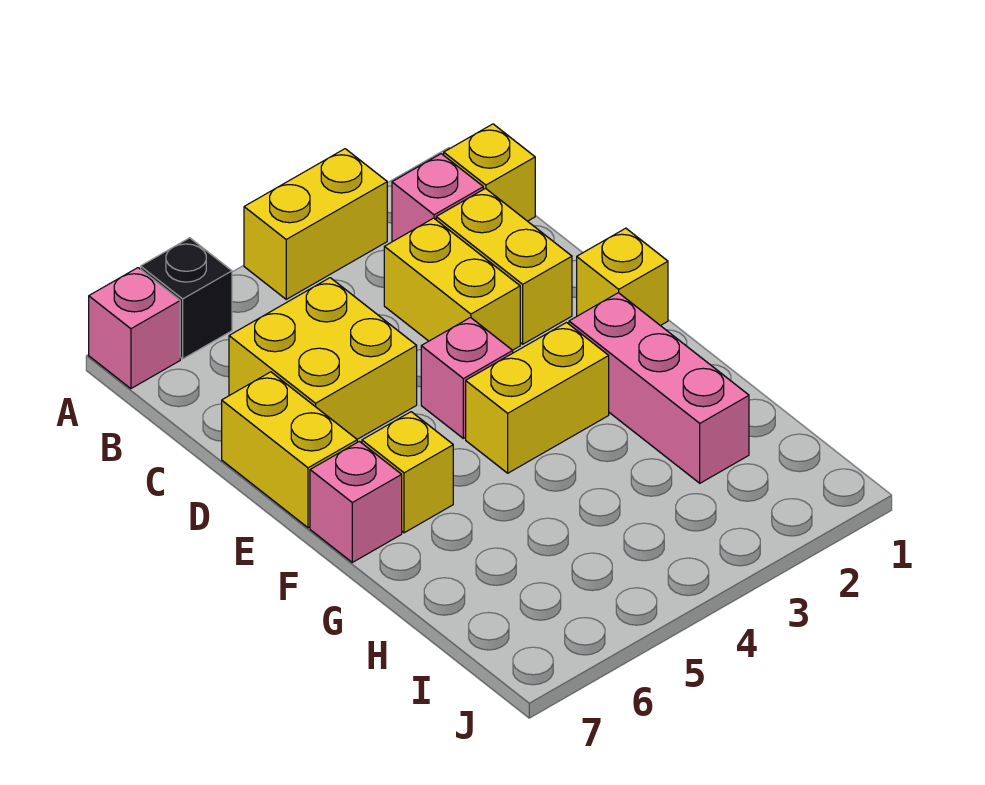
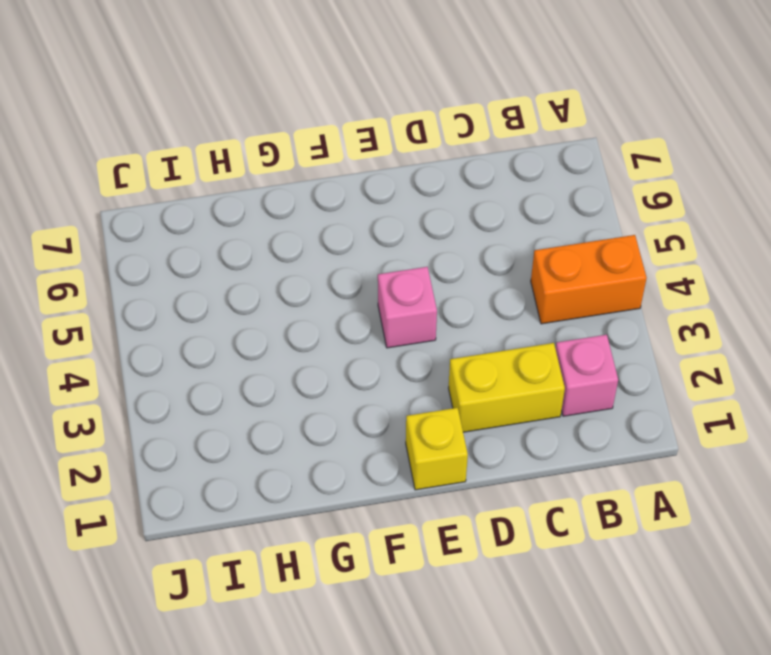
orange brick A4:B4 level 1 -> yellow brick A3:A4 level 1
none -> black brick A6 level 1
none -> pink brick A7 level 1
none -> yellow brick B1 level 1

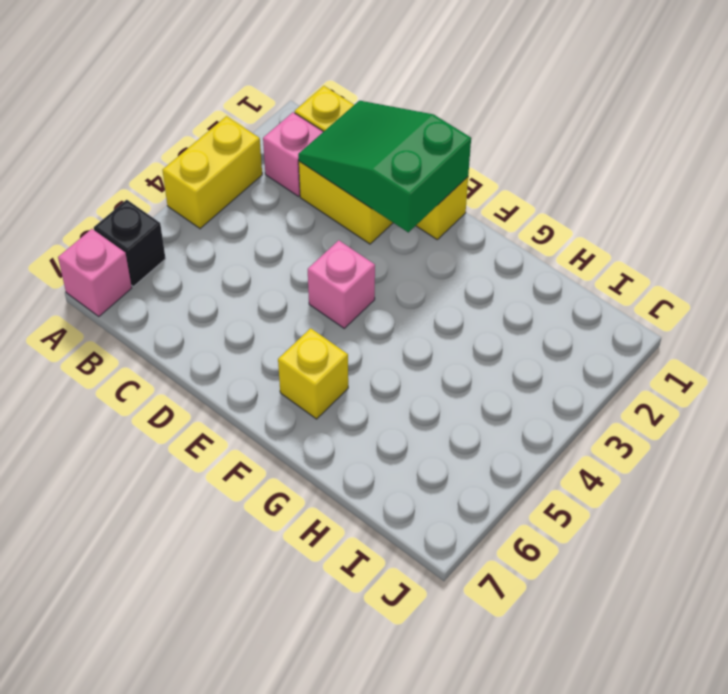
green slope C1:E2 level 2 top E -> none
none -> yellow brick C3:D3 level 1
none -> yellow brick C5:D6 level 1
none -> yellow brick D7:E7 level 1

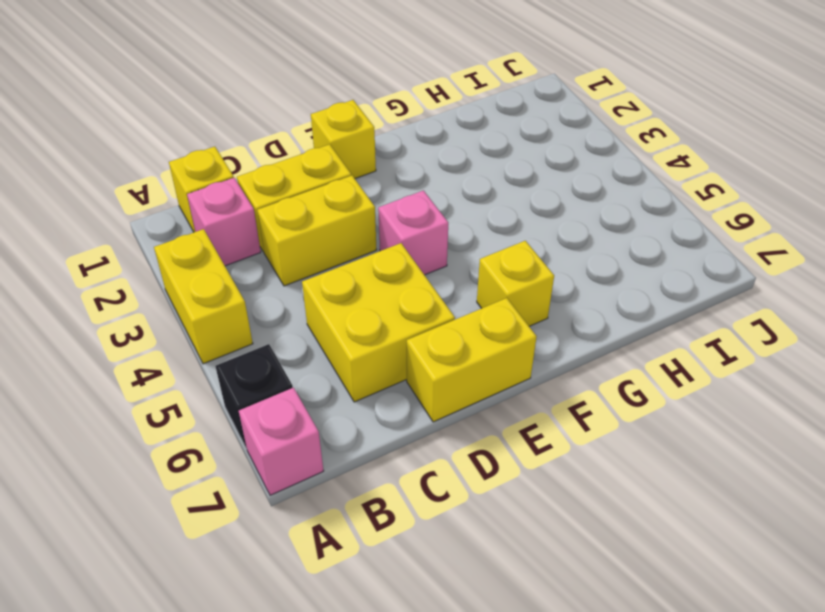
none -> pink brick F2:H2 level 1
none -> yellow brick F3:F4 level 1
none -> pink brick F7 level 1

